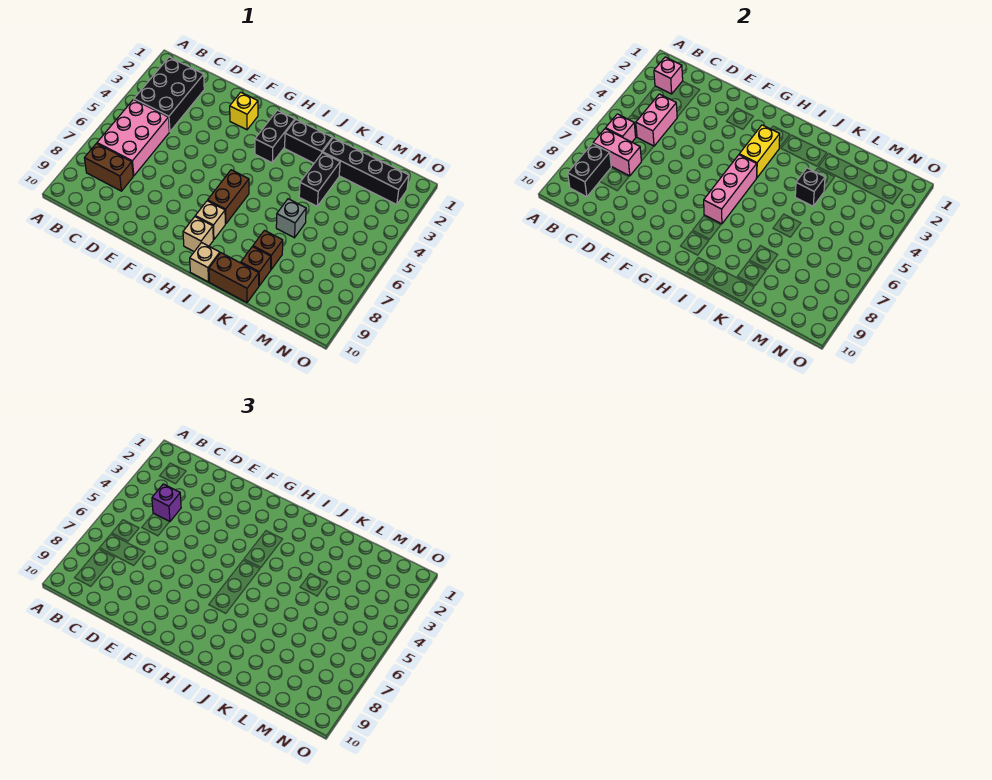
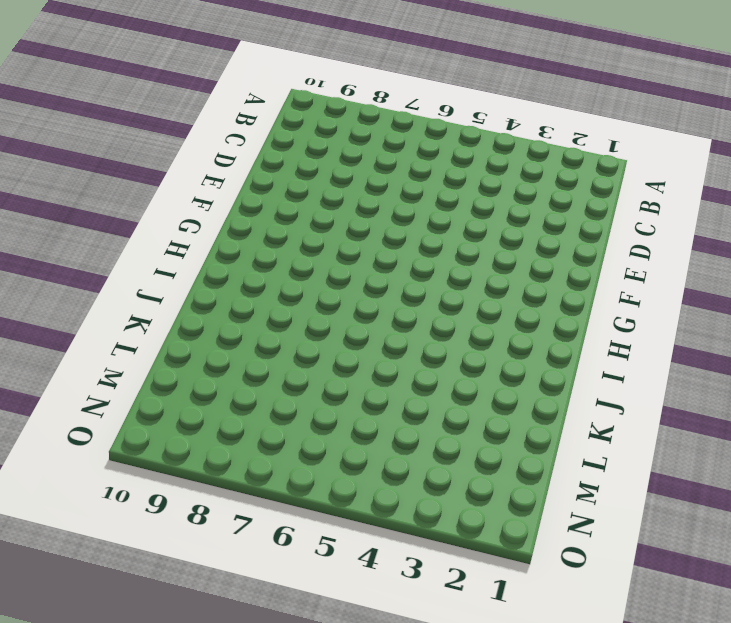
none -> black brick B2:C4 level 1
none -> pink brick B5:C7 level 1
none -> brown brick B8:C8 level 1

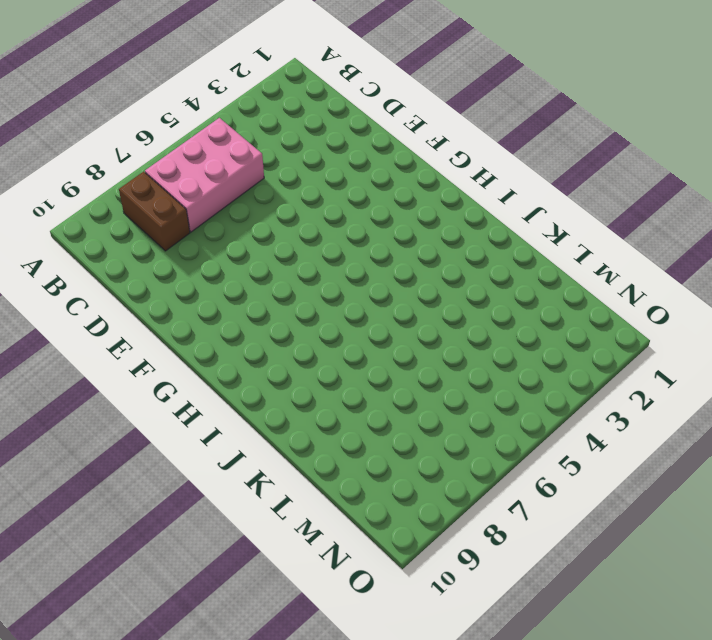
none -> black brick B2:C4 level 1
none -> yellow brick F2 level 1
none -> black brick H2:H3 level 1

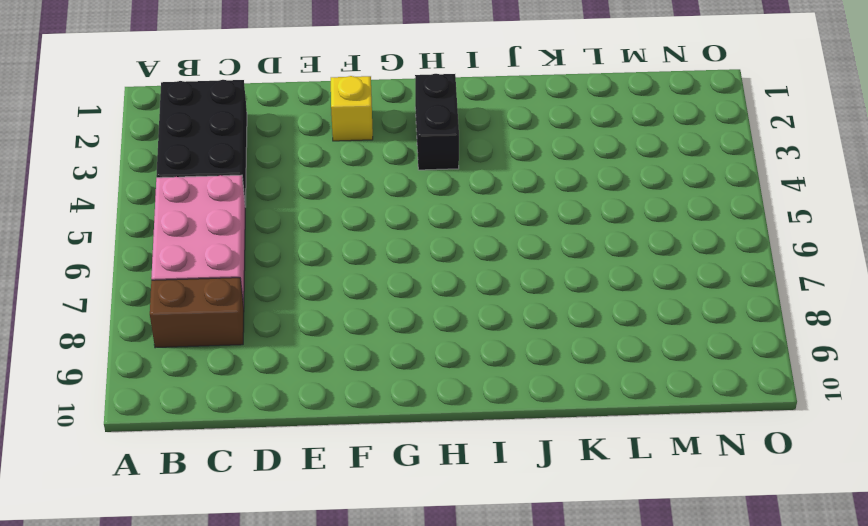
none -> brown brick H6:H7 level 1
none -> tan brick H8 level 1
none -> tan brick H9 level 1

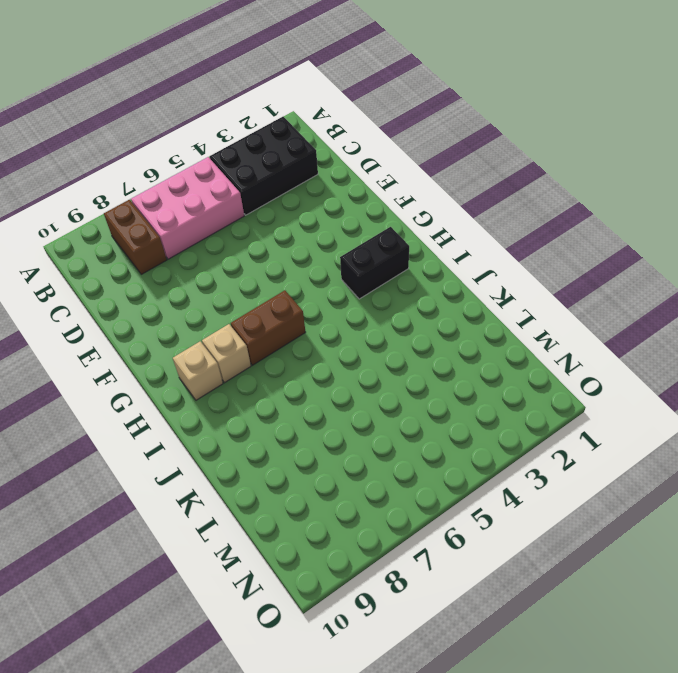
none -> yellow brick F2 level 1
none -> black brick I2:J2 level 1
none -> tan brick I10 level 1

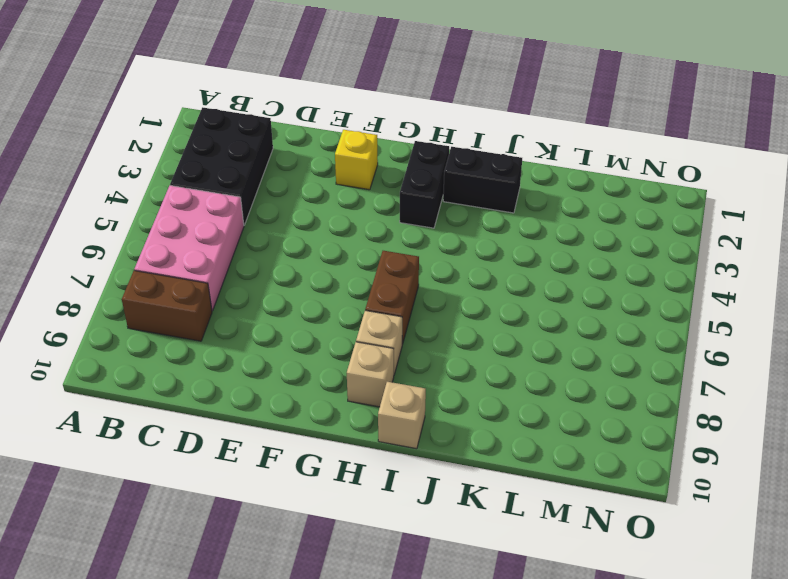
none -> brown brick J10:K10 level 1
none -> black brick K2:N2 level 1
none -> black brick K3:K4 level 1

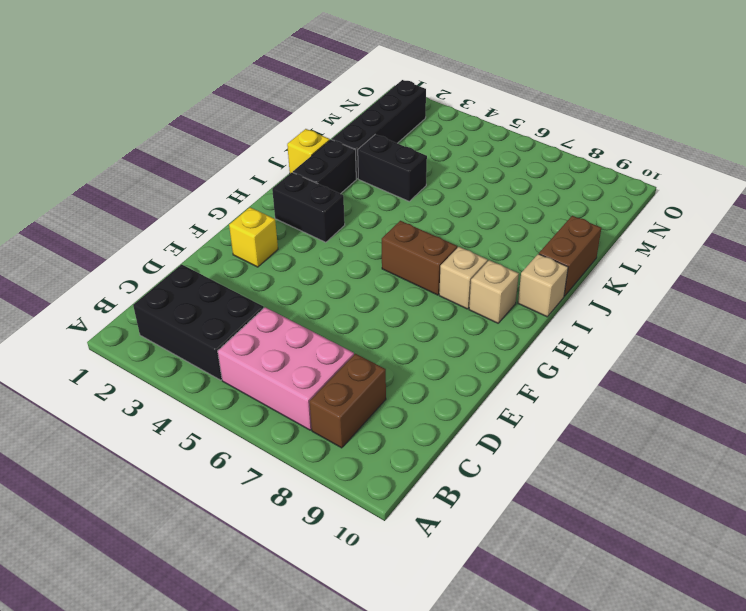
yellow brick J1 level 1 -> none
none -> grey brick K6 level 1
none -> brown brick K8 level 1
none -> brown brick K9 level 1

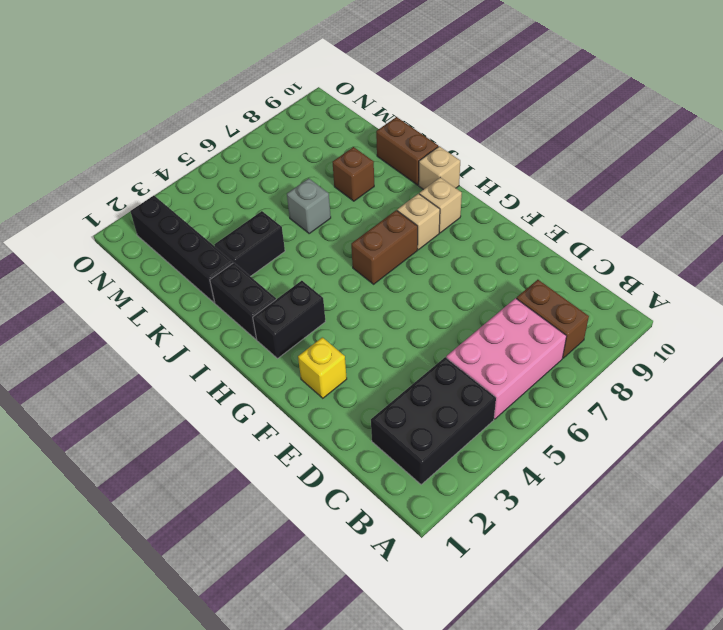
none -> brown brick K9 level 1
none -> pink brick B2 level 2
none -> pink brick B6 level 2

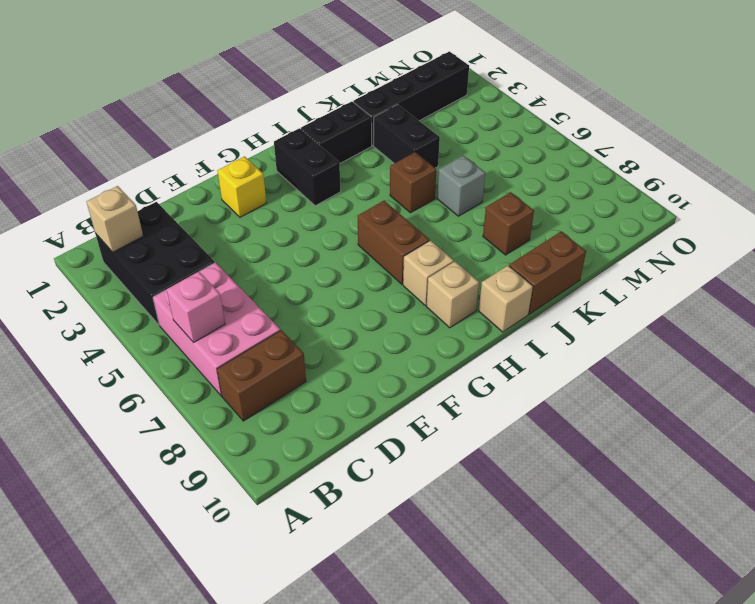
tan brick B2 level 2 -> pink brick B2 level 2
brown brick J5 level 1 -> brown brick K9 level 1
none -> pink brick B7:C7 level 2
none -> black brick B8:B9 level 2
none -> pink brick C4:C5 level 2

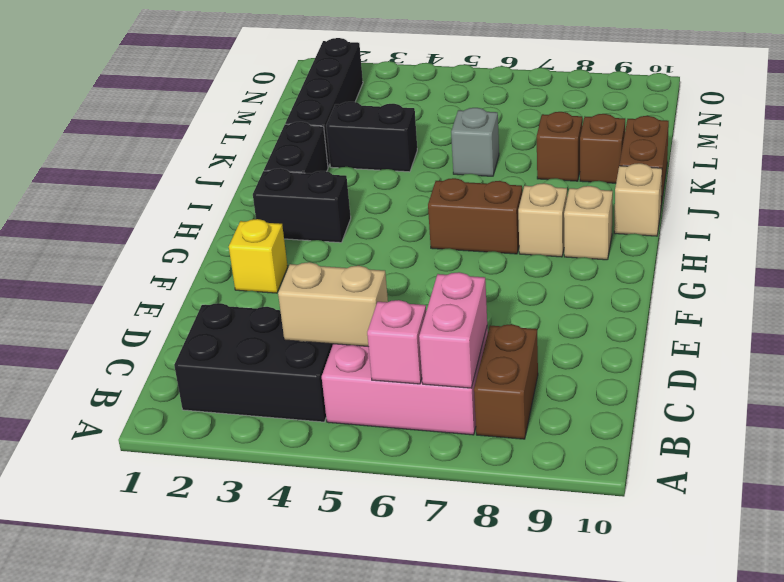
tan brick C4:C5 level 2 -> pink brick C4:C5 level 2
none -> pink brick B2 level 2
none -> black brick B8:B9 level 2
none -> yellow brick H3:H4 level 2

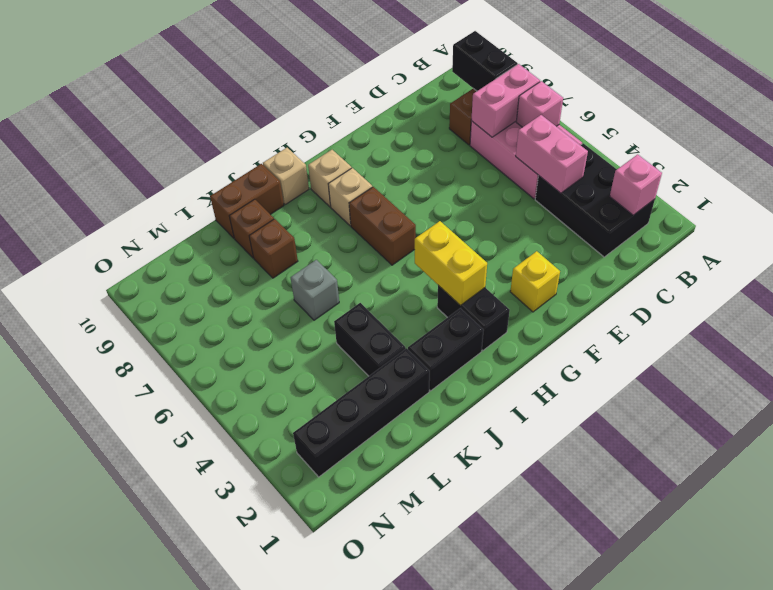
none -> pink brick H5:H7 level 2
none -> black brick K4 level 2
none -> purple brick C4 level 3

